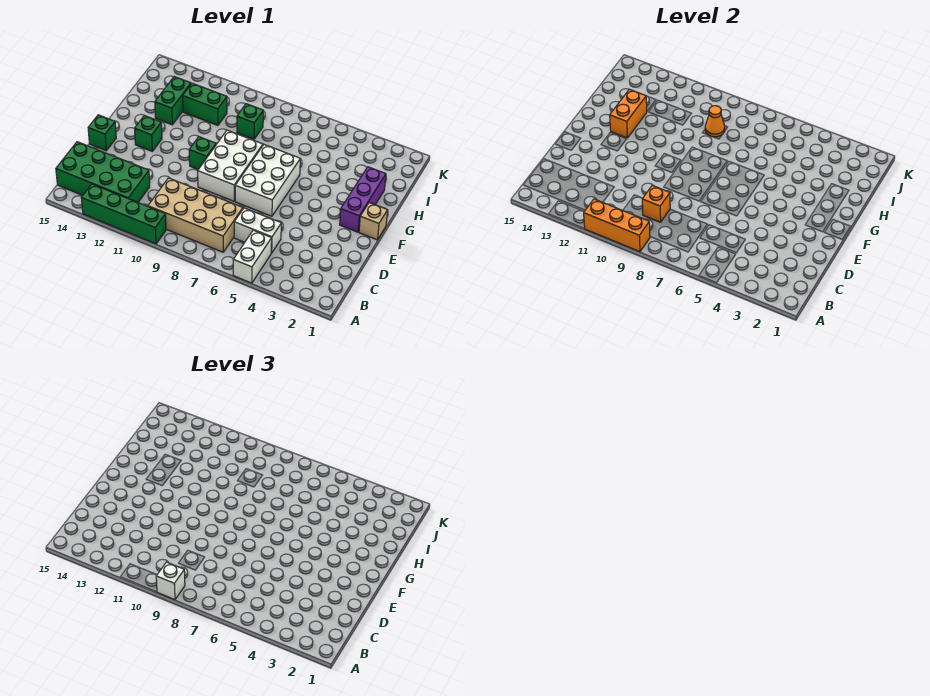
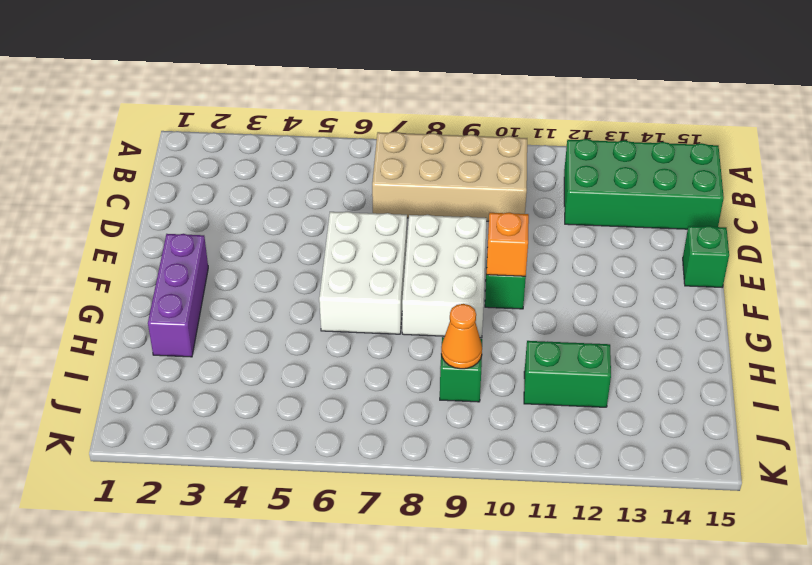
orange brick F10 level 2 -> orange brick C9 level 2
none -> white brick A5:B5 level 1
none -> green brick A10:A13 level 1
none -> white brick C5:C6 level 1

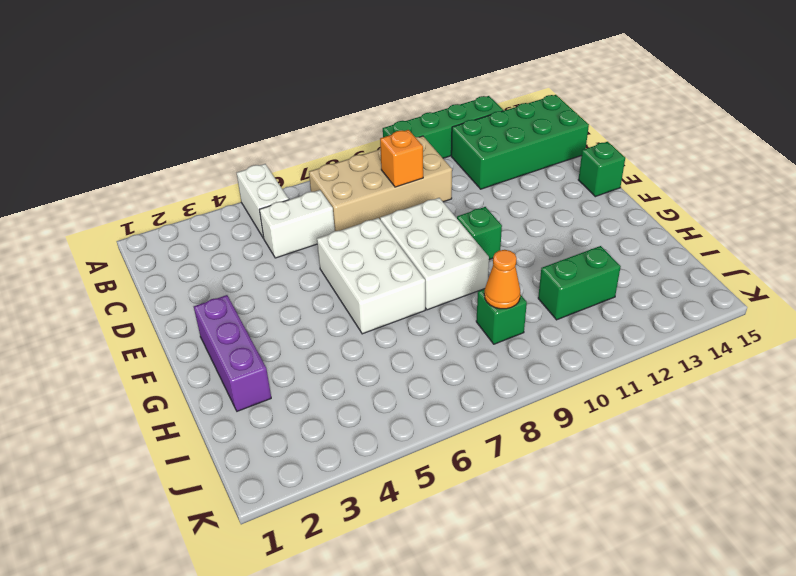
none -> tan brick F1 level 1
none -> green brick F13 level 1
none -> green brick H13:I13 level 1

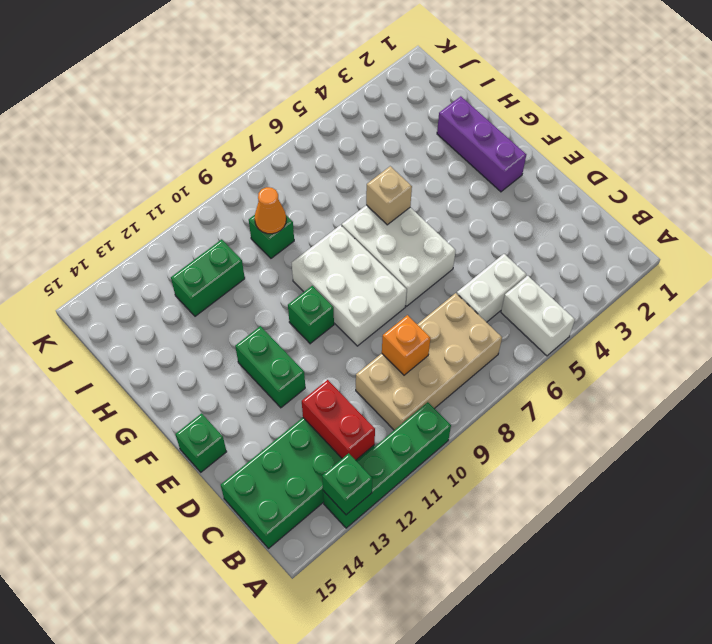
green brick A13 level 2 -> green brick F13 level 1
red brick B12:C12 level 2 -> none
green brick E12:F12 level 1 -> green brick H13:I13 level 1
tan brick G6 level 2 -> tan brick F1 level 1
none -> orange brick A9:A11 level 2
none -> orange brick G13:H13 level 2
none -> white brick A9 level 3

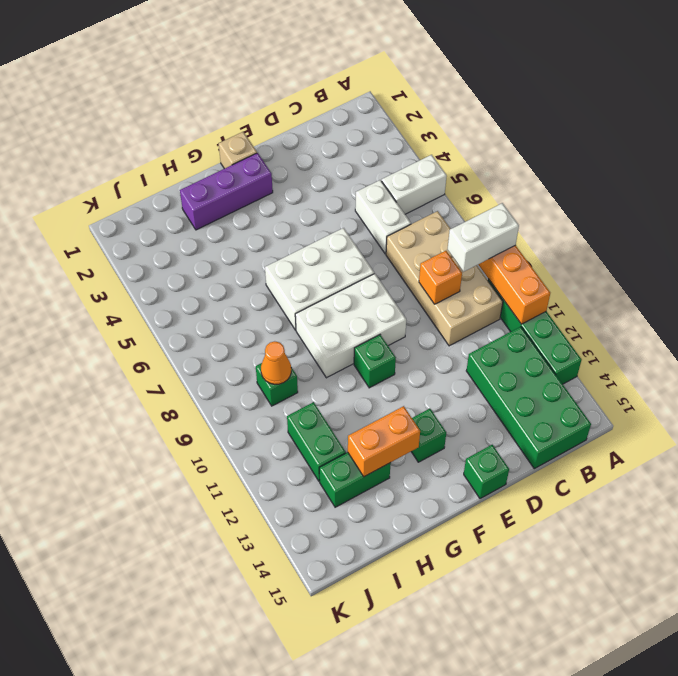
white brick A9:B9 level 3 -> white brick A9 level 3

